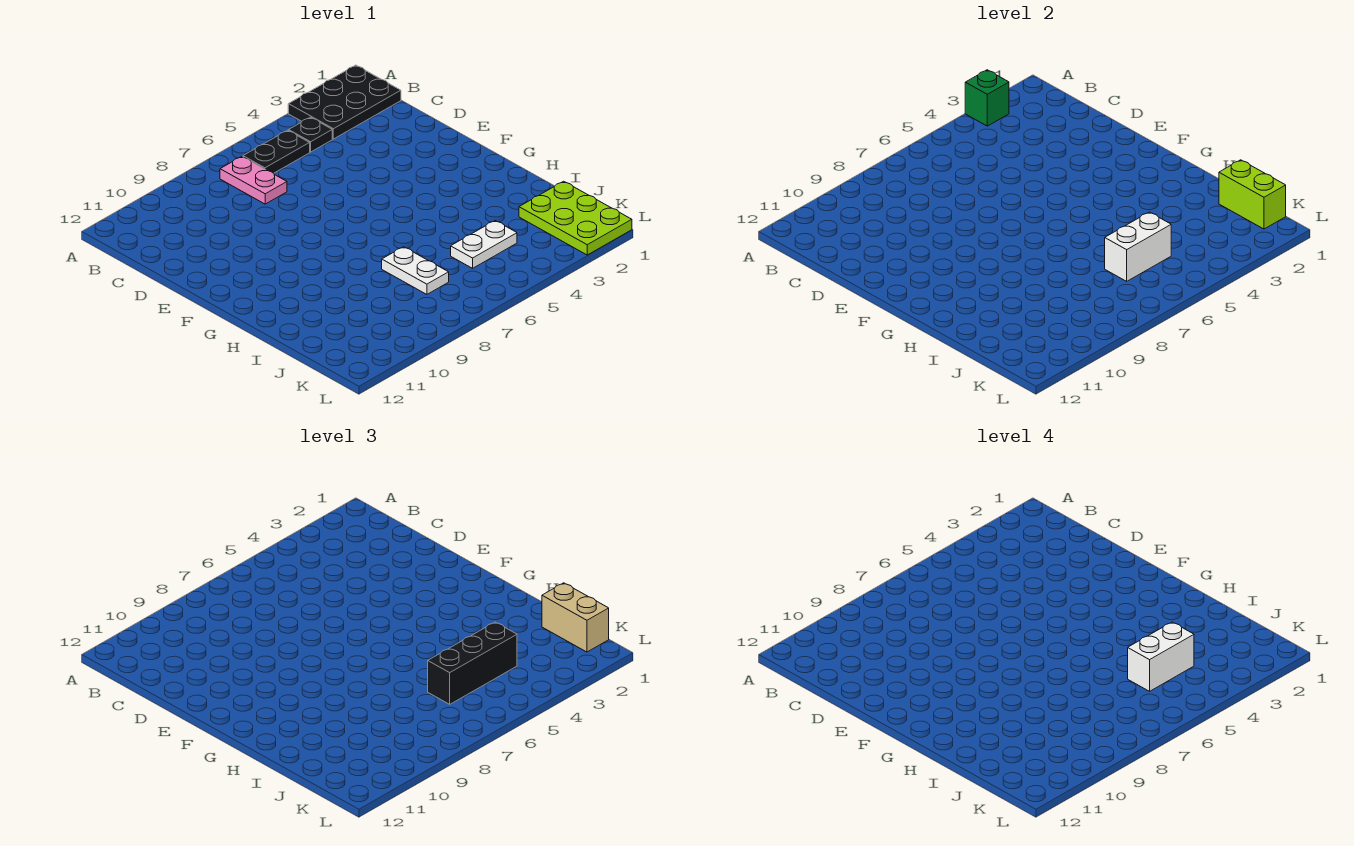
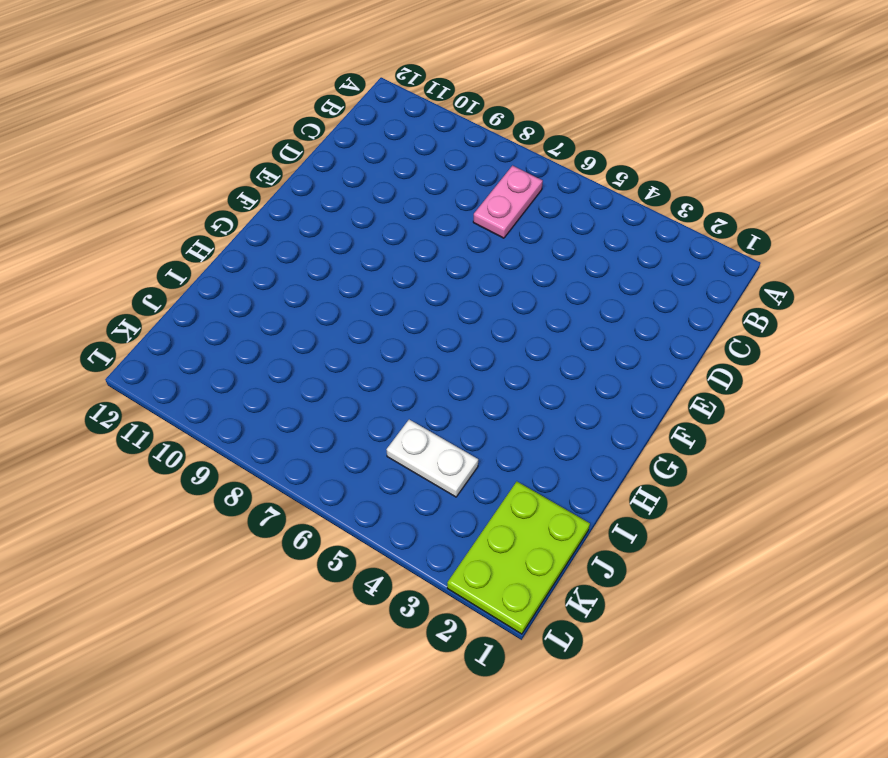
none -> black plate A1:B3 level 1
none -> black plate B4 level 1
none -> black plate B5:B6 level 1

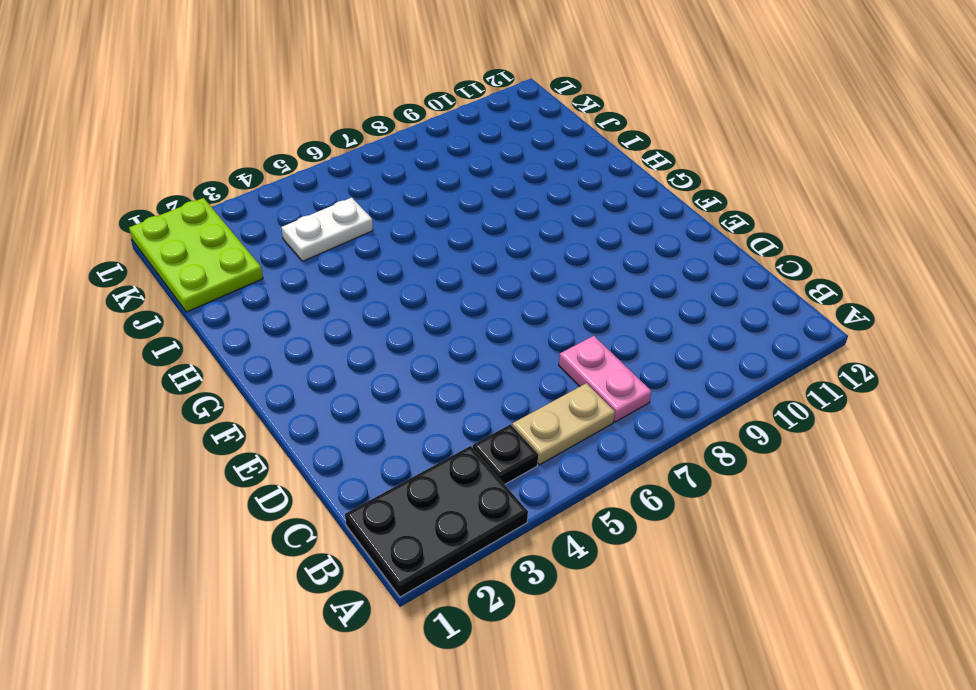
tan plate B5:B6 level 1 -> black plate B5:B6 level 1
none -> white plate I7:J7 level 1
none -> green brick A3 level 2
none -> lime brick J1:K1 level 2

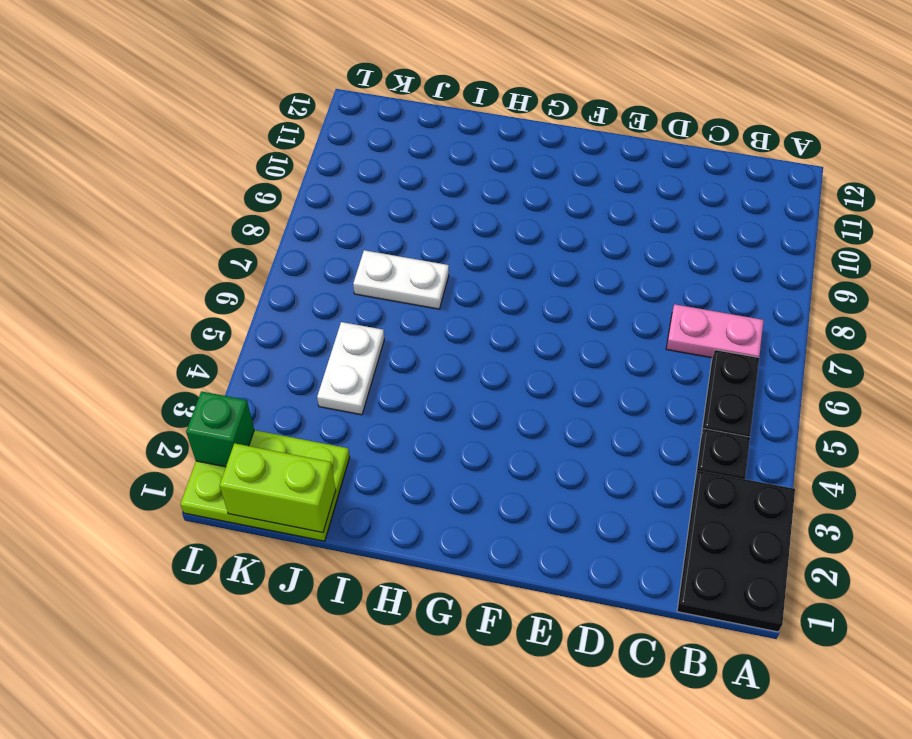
green brick L2 level 2 -> green brick A3 level 2
none -> white brick J5:J6 level 2
none -> tan brick J1:K1 level 3
none -> black brick J4:J6 level 3

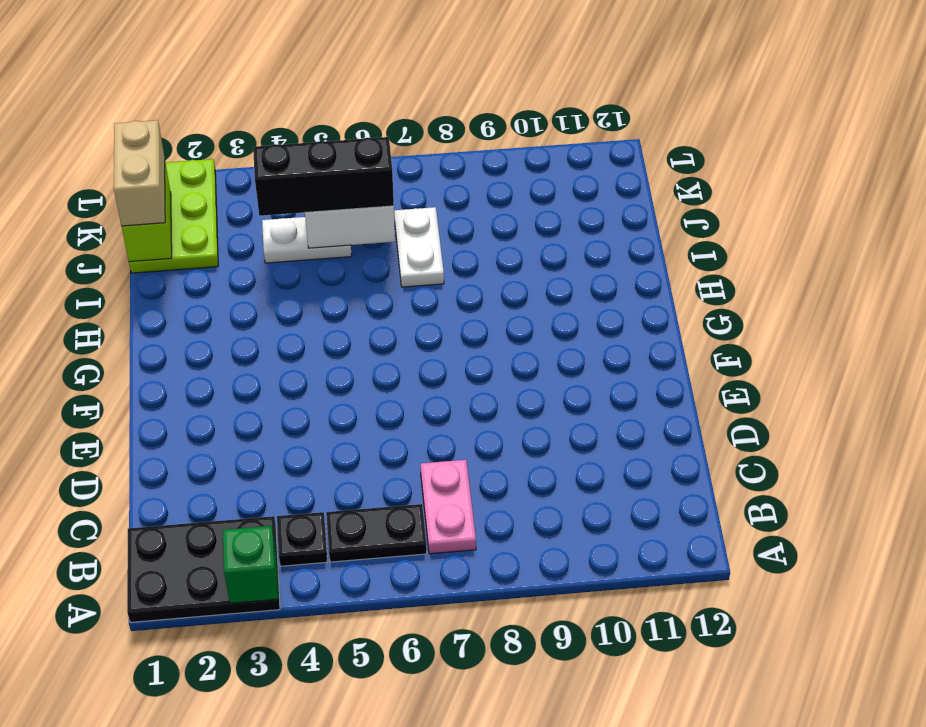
none -> white brick J4:J5 level 4

